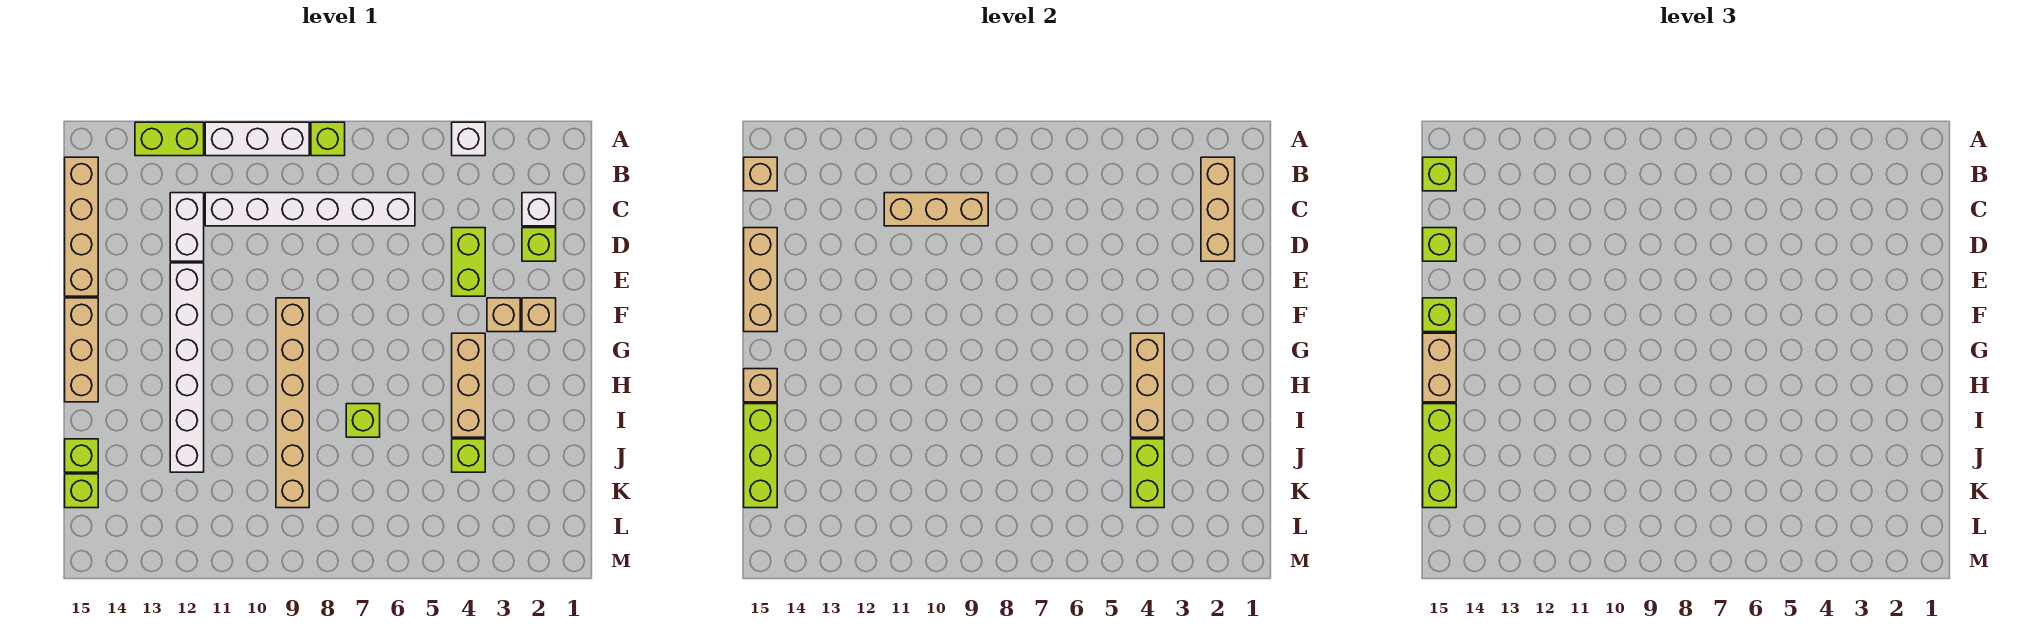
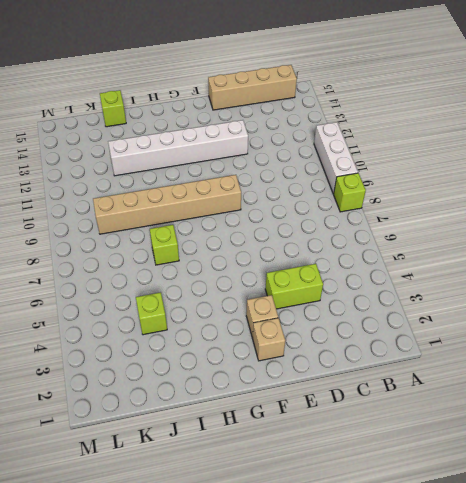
none -> white brick A4 level 1
none -> lime brick A12:A13 level 1
none -> white brick C2 level 1
none -> white brick C6:C11 level 1

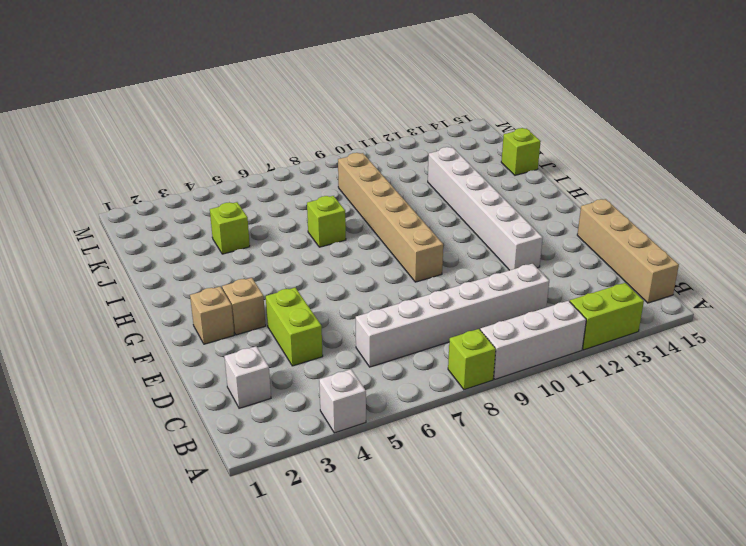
none -> white brick C12:D12 level 1
none -> lime brick D2 level 1
none -> tan brick F15:H15 level 1
none -> tan brick G4:I4 level 1

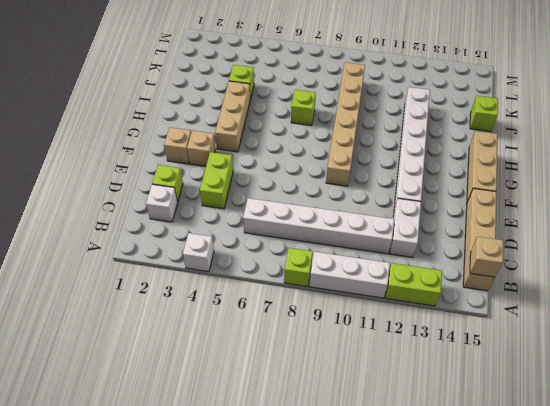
none -> lime brick K15 level 1
none -> tan brick B2:D2 level 2
none -> tan brick C9:C11 level 2
none -> tan brick D15:F15 level 2

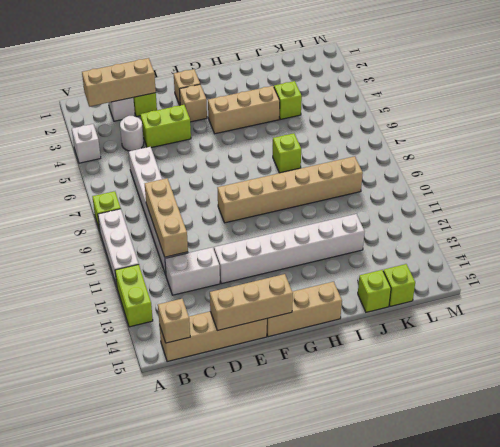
white round brick C4 level 1 -> none
none -> tan brick G4:I4 level 2
none -> tan brick H15 level 2
none -> lime brick I15:K15 level 2
none -> lime brick J4:K4 level 2

